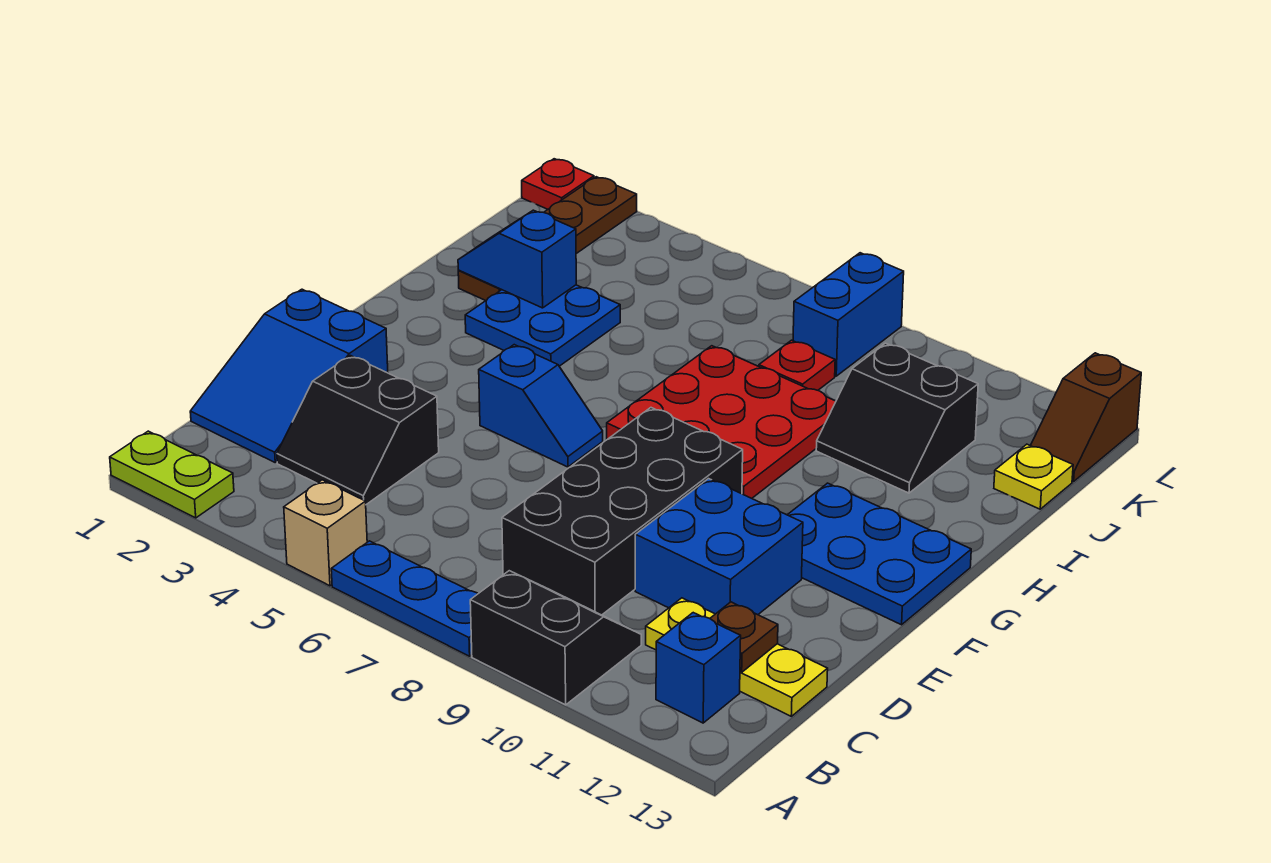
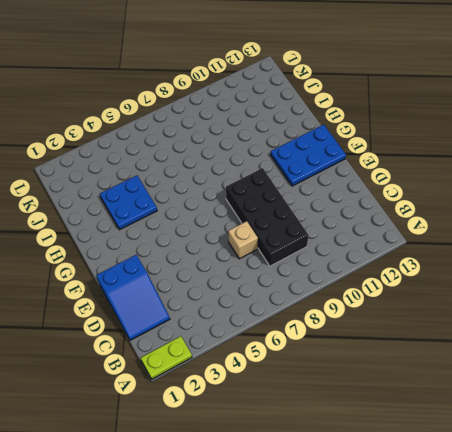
tan brick D7 level 1 -> tan brick A5 level 1
none -> blue plate A6:A8 level 1
none -> black slope A9:B10 level 1 top A
none -> blue brick B12 level 1

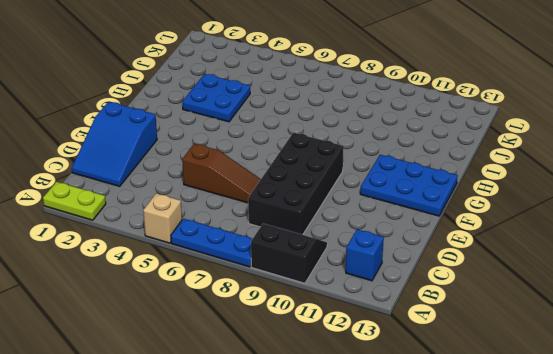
brown slope D5:D7 level 1 top 5 -> none
none -> black slope C3:D4 level 1 top D
none -> yellow plate C11:C13 level 1
none -> blue brick D10:E11 level 1

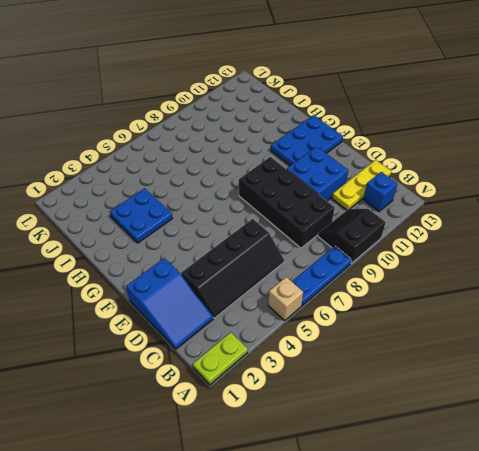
black slope C3:D6 level 1 top D -> black slope C3:D4 level 1 top D
none -> blue slope F5:F6 level 1 top 5
none -> red plate G7:I9 level 1
none -> brown plate I2:L2 level 1

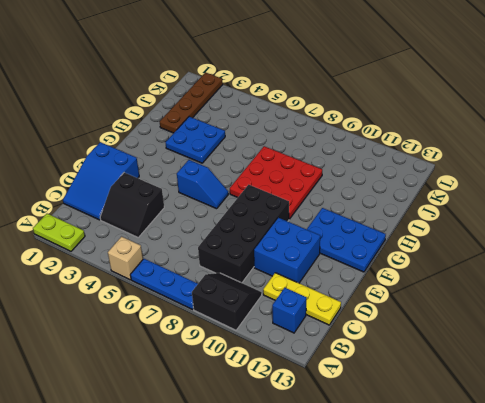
none -> black slope I10:J11 level 1 top J
none -> red plate J8 level 1
none -> yellow plate J13 level 1

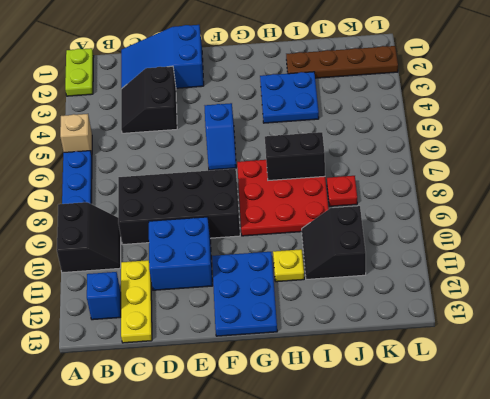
black brick H7:I7 level 2 -> none
yellow plate H11 level 1 -> yellow plate J13 level 1
none -> blue brick K8:L8 level 1
none -> brown slope K13:L13 level 1 top L
none -> red plate L1 level 1

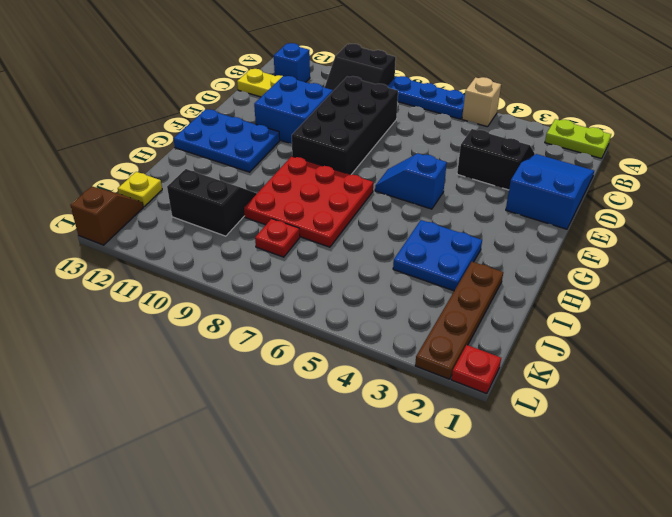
none -> blue brick K8:L8 level 1
none -> brown plate C12 level 2
none -> blue slope I2:I3 level 2 top 3

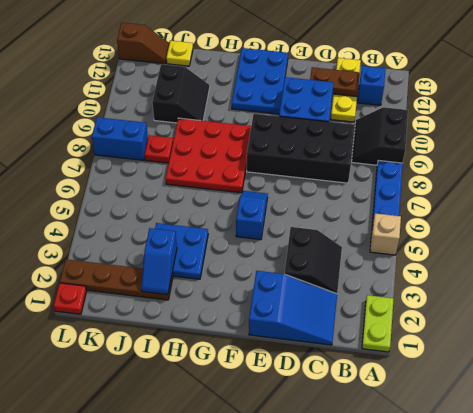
brown plate C12:D12 level 2 -> brown plate C12 level 2

